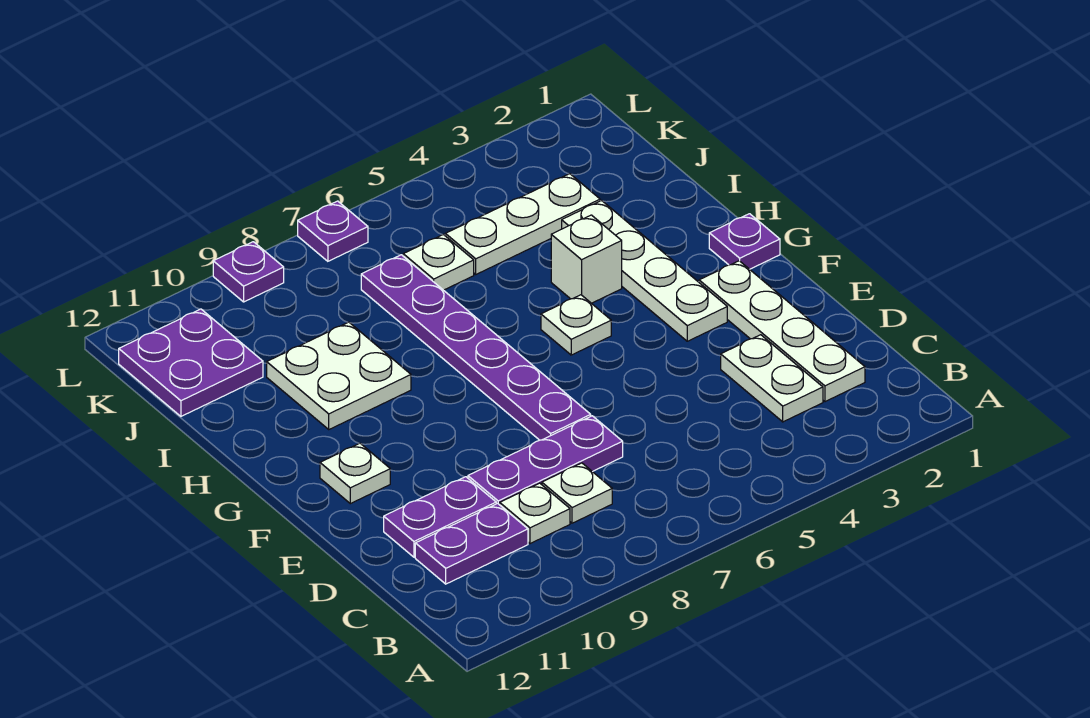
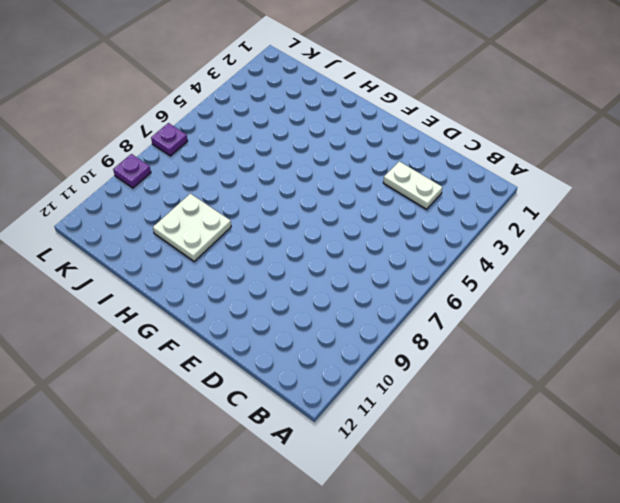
none -> white plate C2:F2 level 1
none -> white plate C8 level 1
none -> white plate C9 level 1

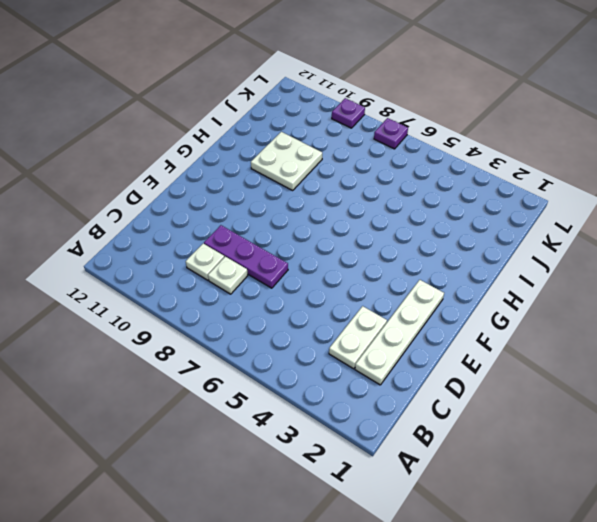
none -> purple plate C10:C11 level 1
none -> purple plate D10:D11 level 1
none -> purple plate E7:J7 level 1

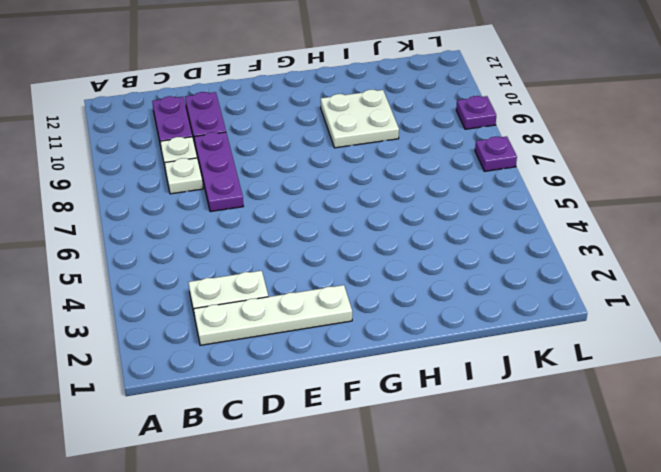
none -> purple plate E7:J7 level 1
none -> white plate F3:I3 level 1
none -> white plate F11 level 1

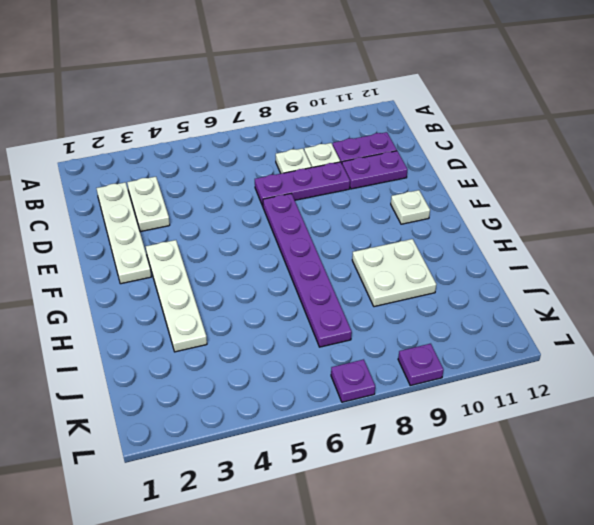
none -> purple plate G1 level 1
none -> white plate G5 level 1
none -> white brick H4 level 1

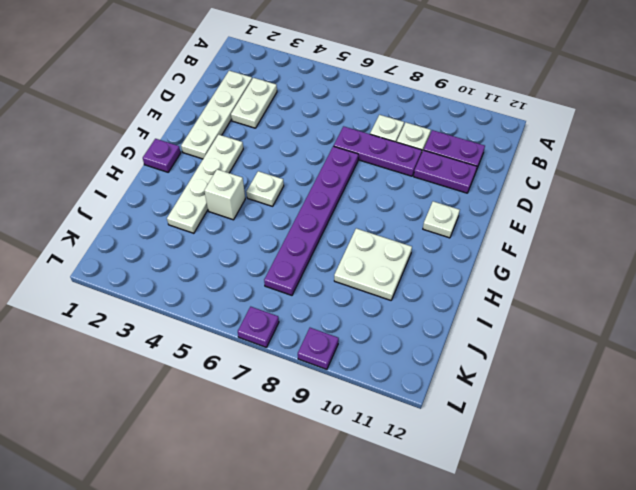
none -> white plate J3:J5 level 1
none -> white plate J6 level 1
none -> purple plate J11:K12 level 1

